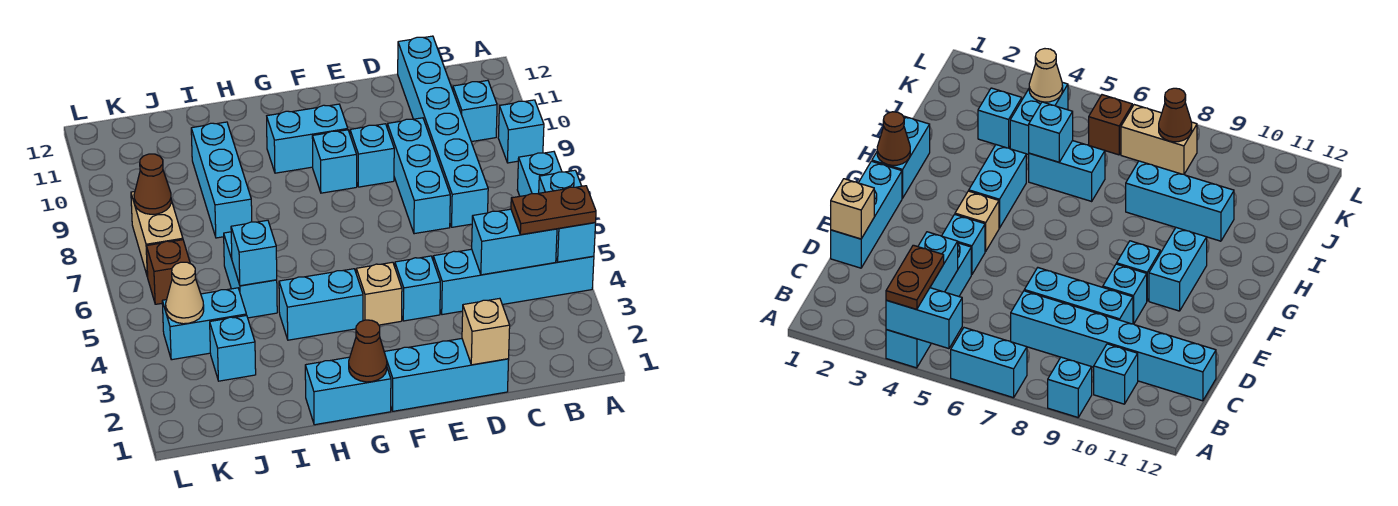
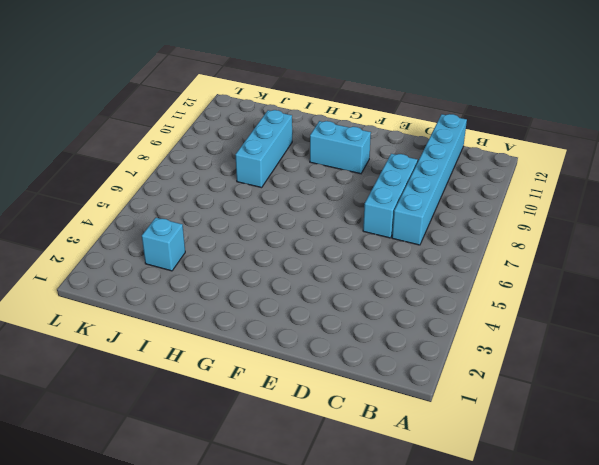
none -> cyan brick A4:D4 level 1
none -> cyan brick A6:A7 level 1
none -> cyan brick A9 level 1

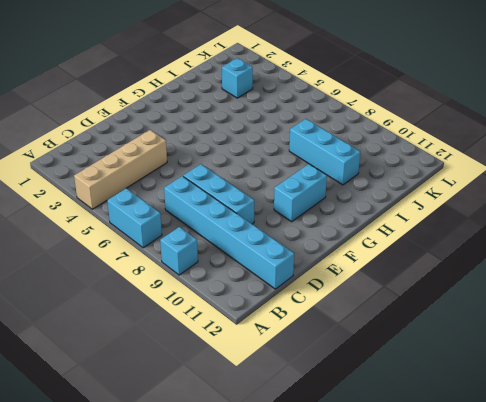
tan brick A4:D4 level 1 -> cyan brick A4:D4 level 1
none -> cyan brick B10 level 1
none -> cyan brick D1:F1 level 1
none -> cyan brick E4 level 1

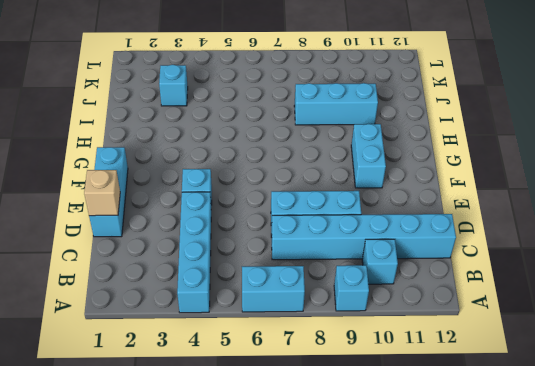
none -> cyan brick E9 level 1
none -> tan brick F4 level 1
none -> cyan brick F9 level 1

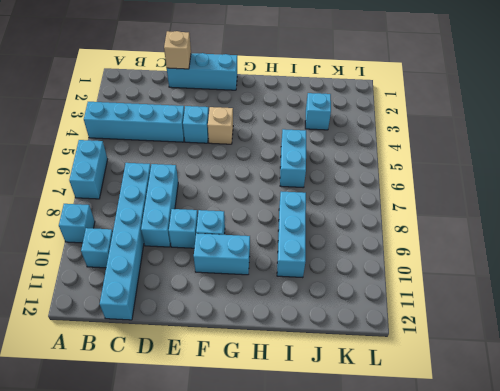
none -> cyan brick G1:H1 level 1
none -> cyan brick G4:H4 level 1
none -> cyan brick J4:K4 level 1

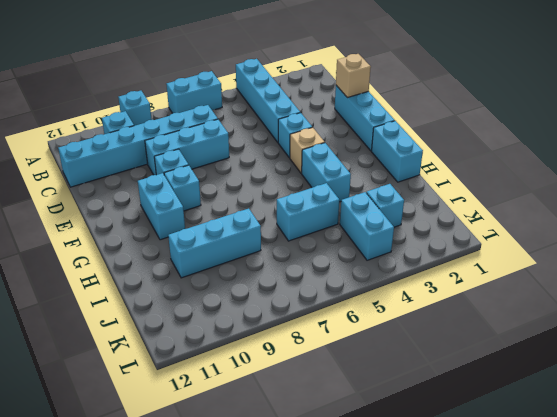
none -> brown brick K6 level 1
none -> tan brick K7:K8 level 1
none -> cyan brick A4:A5 level 2

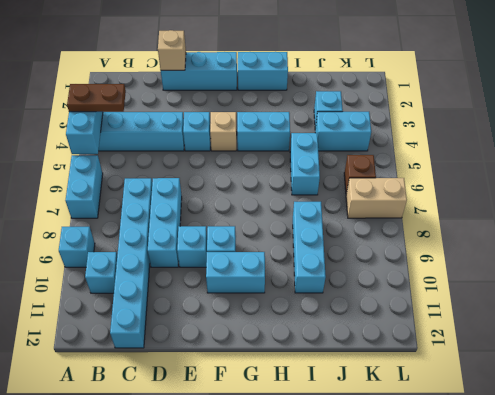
tan brick K7:L7 level 1 -> tan brick K7:K8 level 1
none -> cyan brick B4:C4 level 2
none -> brown cone G1 level 2
none -> cyan brick I5 level 2

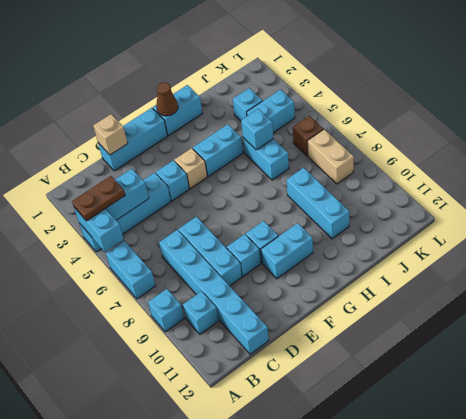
none -> tan cone K4 level 2
none -> brown cone K8 level 2

